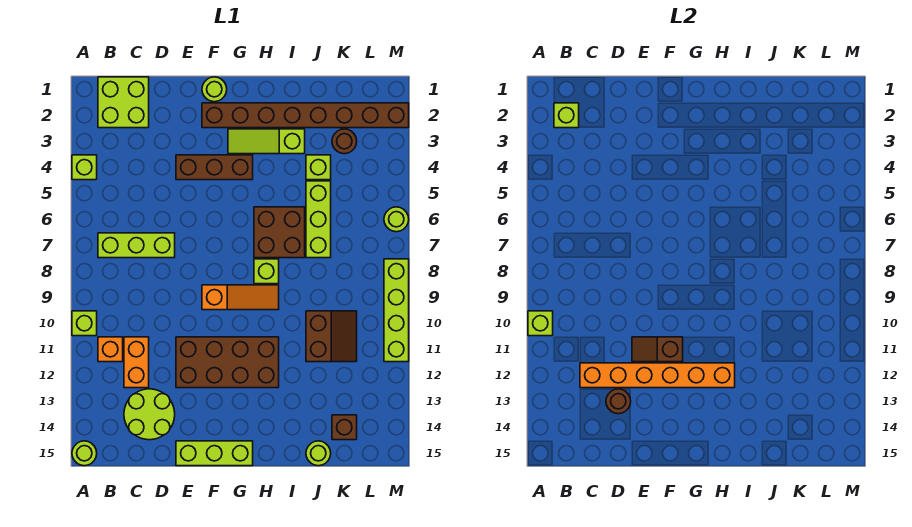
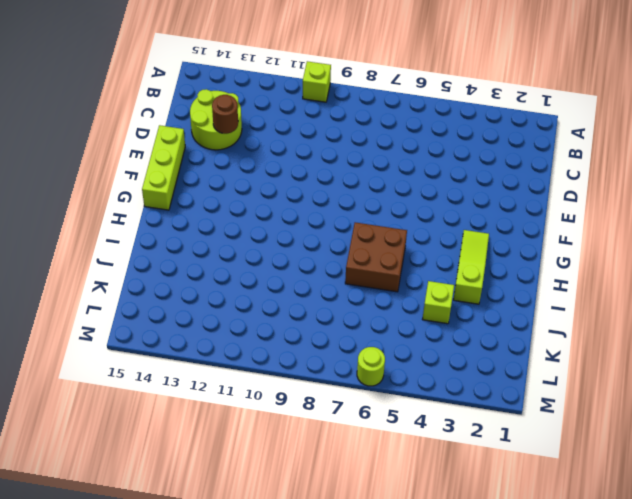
none -> lime brick A4 level 1
none -> lime round brick A15 level 1
none -> lime brick B1:C2 level 1
none -> lime brick B7:D7 level 1

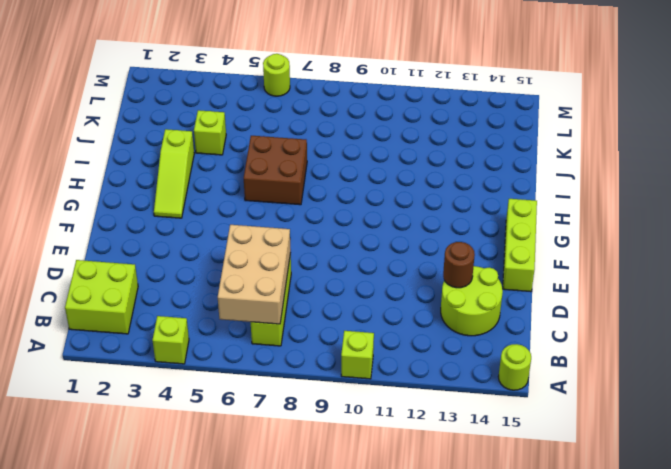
tan brick B6:D7 level 2 -> none
none -> orange brick B11 level 1
none -> orange brick C11:C12 level 1
none -> brown brick E4:G4 level 1
none -> brown brick E11:H12 level 1

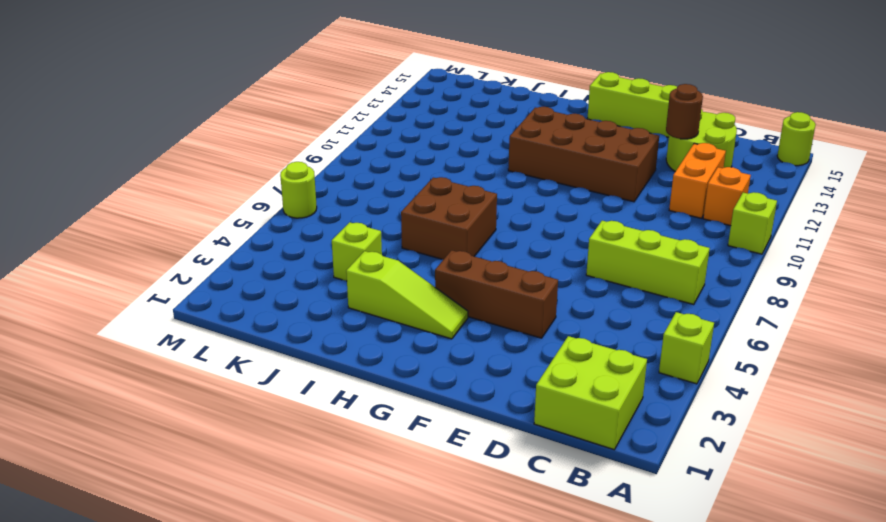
none -> lime round brick F1 level 1
none -> brown brick F2:M2 level 1
none -> orange slope F9:H9 level 1 top F
none -> lime brick H8 level 1

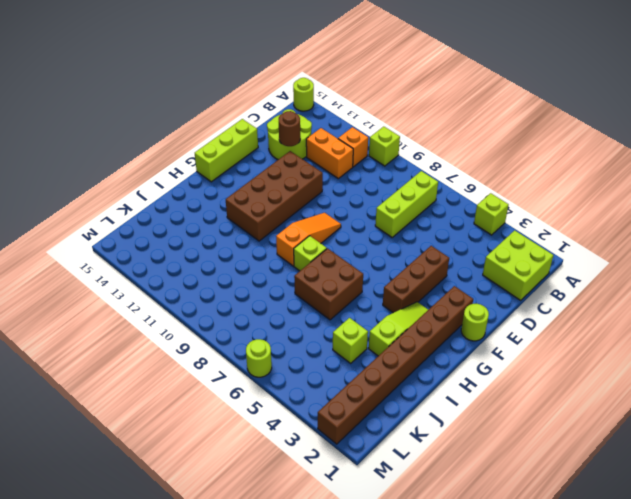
orange slope F9:H9 level 1 top H -> orange slope F9:H9 level 1 top F
none -> lime brick J5:J7 level 1
none -> brown slope J10:K11 level 1 top J
none -> lime round brick J15 level 1
none -> brown round brick K3 level 1

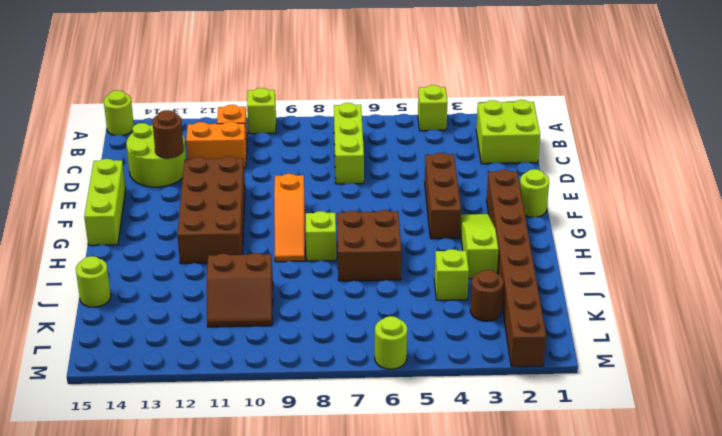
none -> lime brick J5:J7 level 1
none -> brown brick K14 level 1
none -> lime brick M8:M11 level 1
none -> lime brick A10 level 2

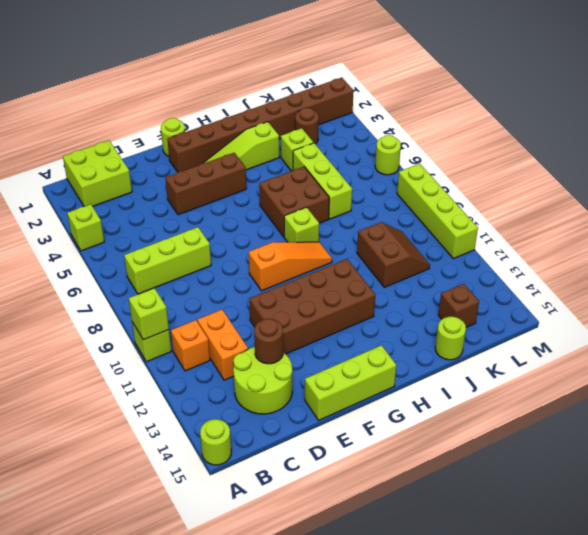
none -> lime brick B2 level 2
none -> orange brick C12:H12 level 2
none -> brown slope E11:F11 level 2 top F

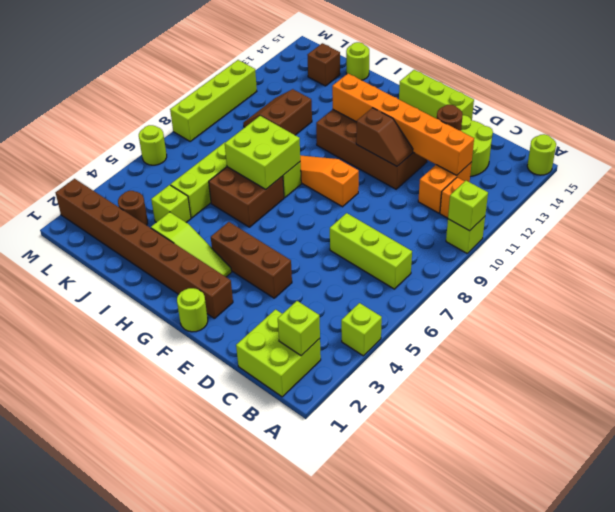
lime brick H7:I8 level 2 -> none

